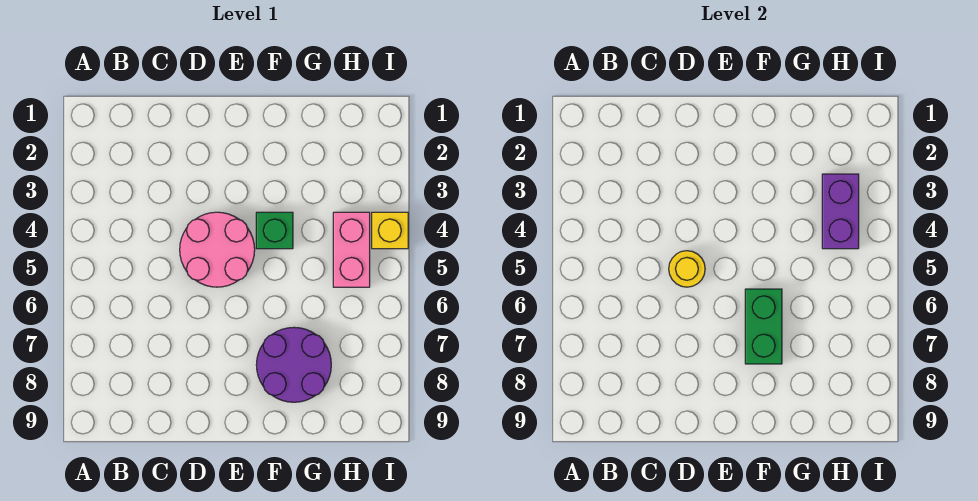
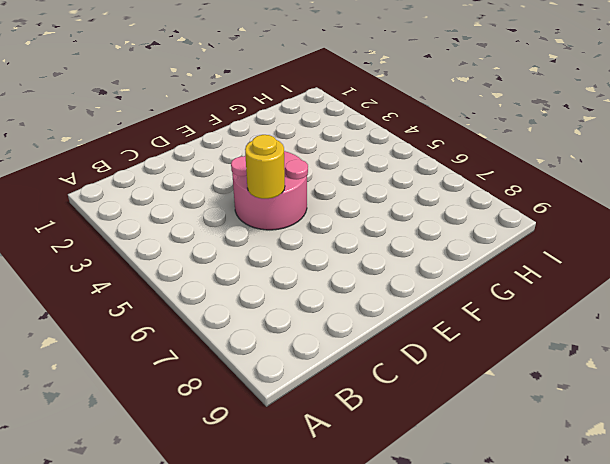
none -> green brick F4 level 1
none -> purple round brick F7:G8 level 1

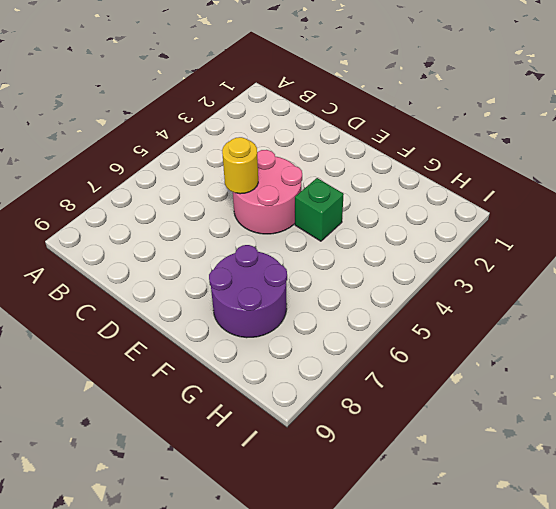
none -> pink brick H4:H5 level 1
none -> yellow brick I4 level 1

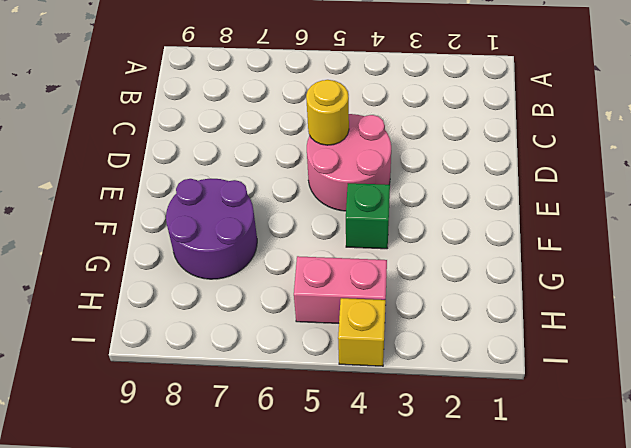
none -> green brick F6:F7 level 2
none -> purple brick H3:H4 level 2

